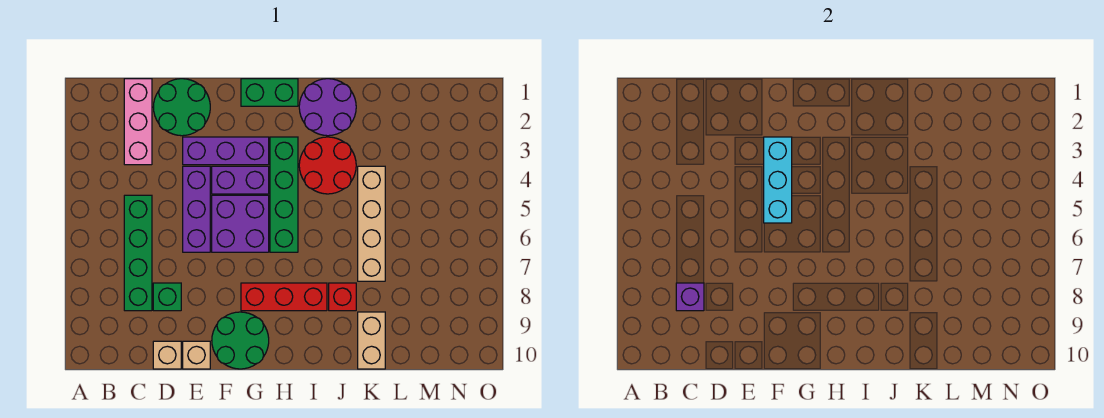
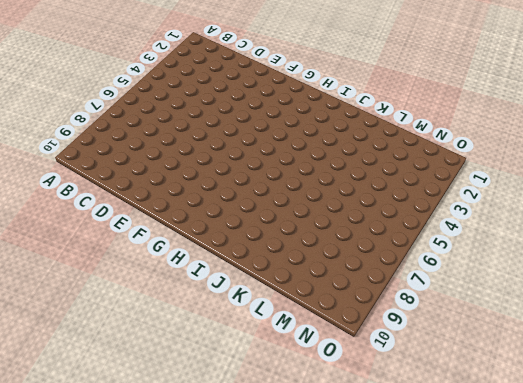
none -> pink brick C1:C3 level 1
none -> green brick C5:C8 level 1
none -> green round brick D1:E2 level 1

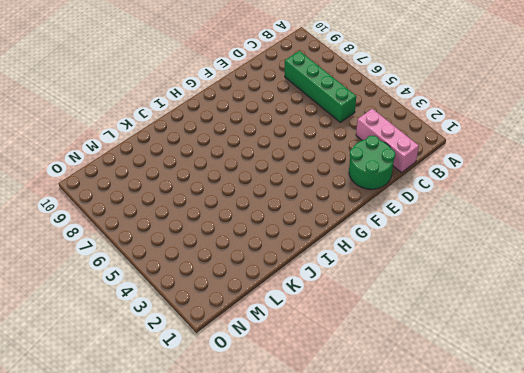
none -> green brick D8 level 1
none -> tan brick D10 level 1
none -> purple brick E3:G3 level 1

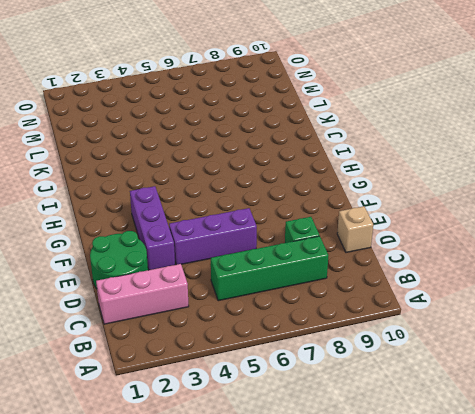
none -> tan brick E10 level 1
none -> purple brick F4:G4 level 1
none -> purple brick F5:G6 level 1

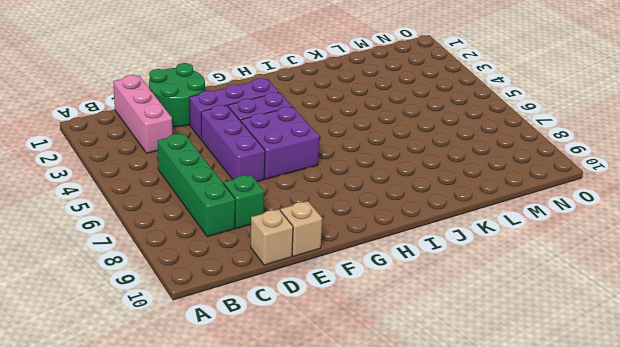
none -> green round brick F9:G10 level 1
none -> green brick G1:H1 level 1
none -> red brick G8:I8 level 1

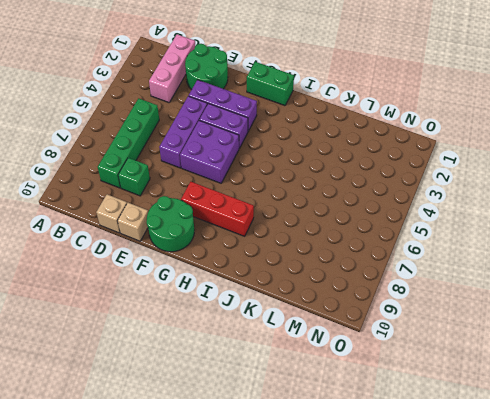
none -> green brick H3:H6 level 1
none -> purple round brick I1:J2 level 1
none -> red round brick I3:J4 level 1

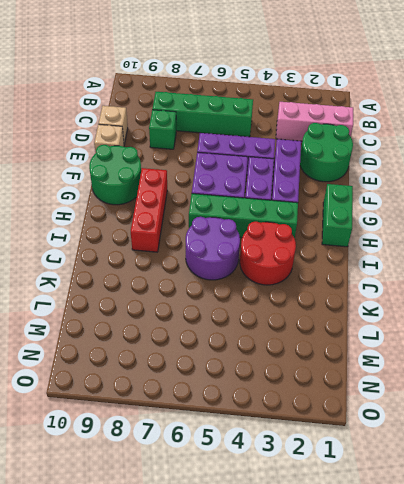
purple round brick I5:J6 level 1 -> purple round brick I1:J2 level 1
none -> red brick J8 level 1
none -> tan brick K4:K7 level 1
none -> tan brick K9:K10 level 1

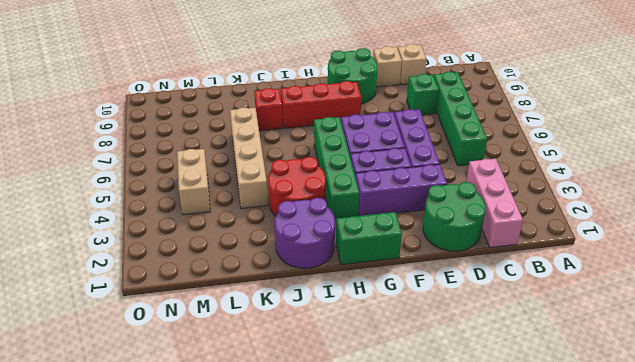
tan brick M4:M5 level 1 -> tan brick K9:K10 level 1
none -> purple brick C8 level 2
none -> cyan brick F3:F5 level 2

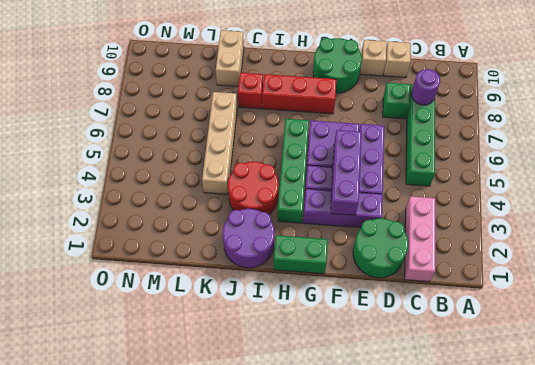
purple round brick C8 level 2 -> purple brick C8 level 2
purple brick F3:F5 level 2 -> cyan brick F3:F5 level 2

